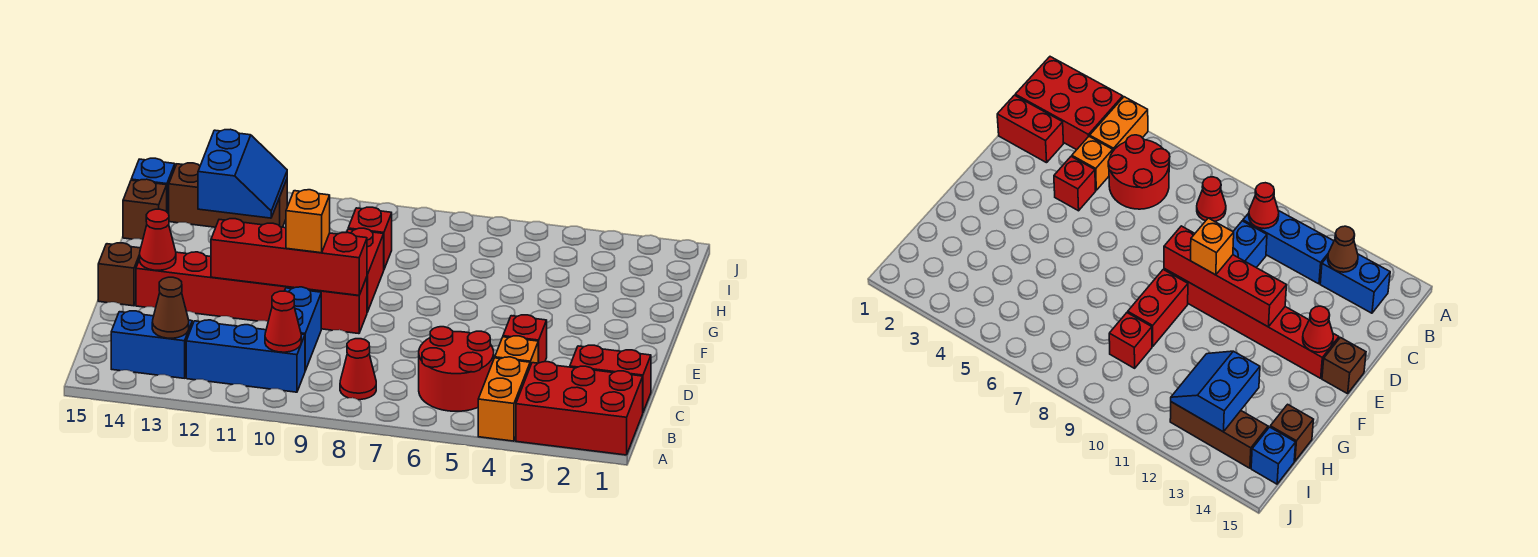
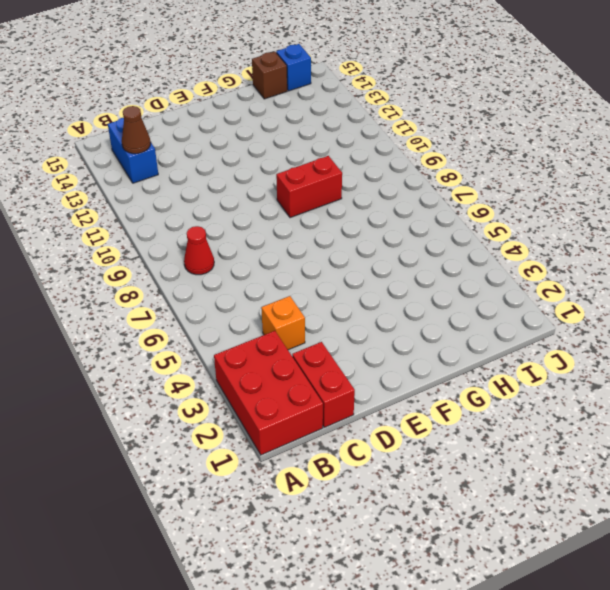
none -> orange brick A4:B4 level 1
none -> red round brick B5:C6 level 1
none -> blue brick B10:B12 level 1

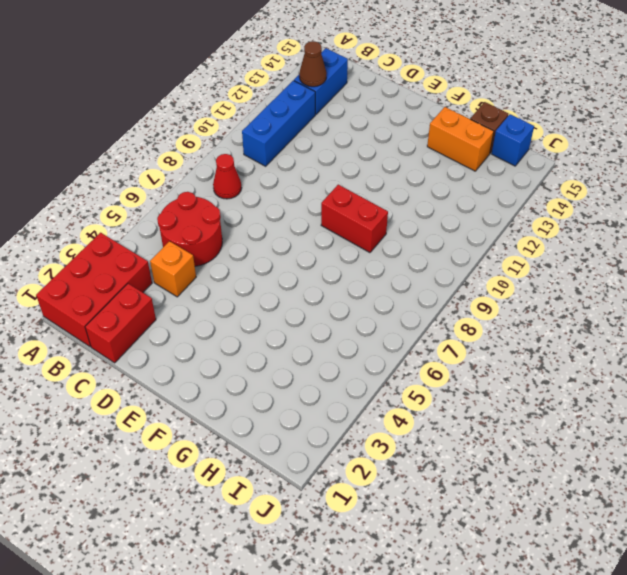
orange brick G14:H14 level 1 -> orange brick A4:B4 level 1
none -> blue brick C10:D10 level 1
none -> red brick D4 level 1
none -> red brick E9:E14 level 1

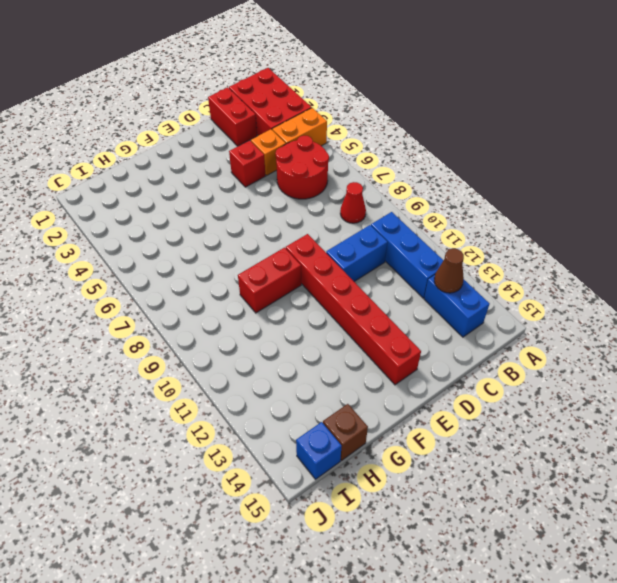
none -> brown brick E15 level 1
none -> red brick H9 level 1
none -> brown brick I12:I14 level 1

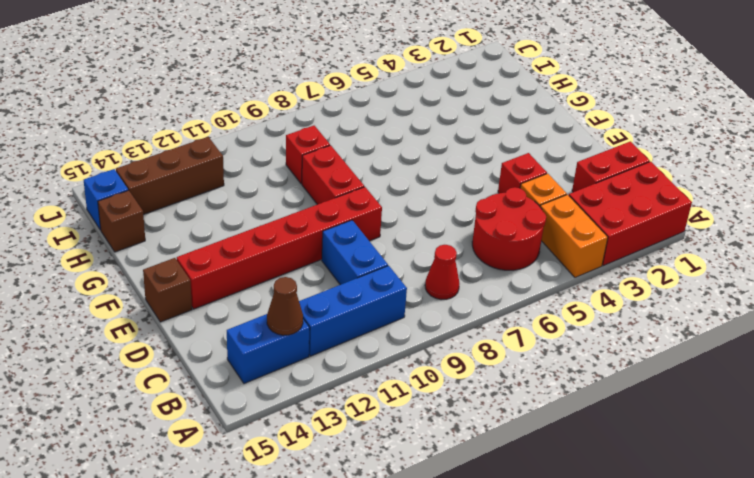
none -> red cone B10 level 2
none -> red brick E9:E12 level 2
none -> red cone E14 level 2

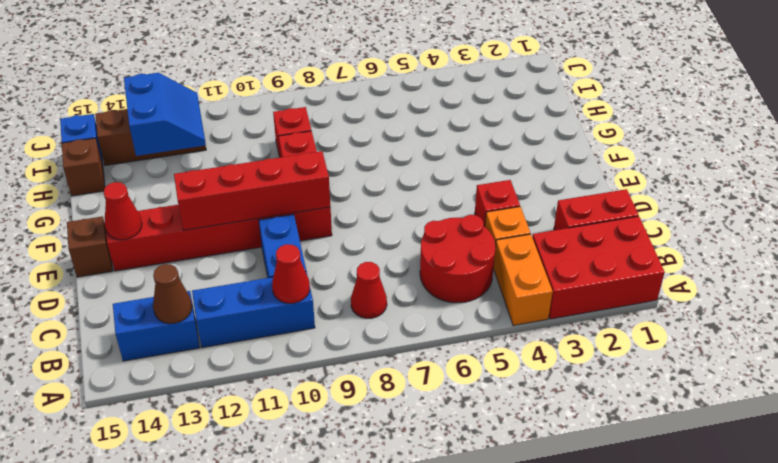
none -> orange brick E10 level 3

